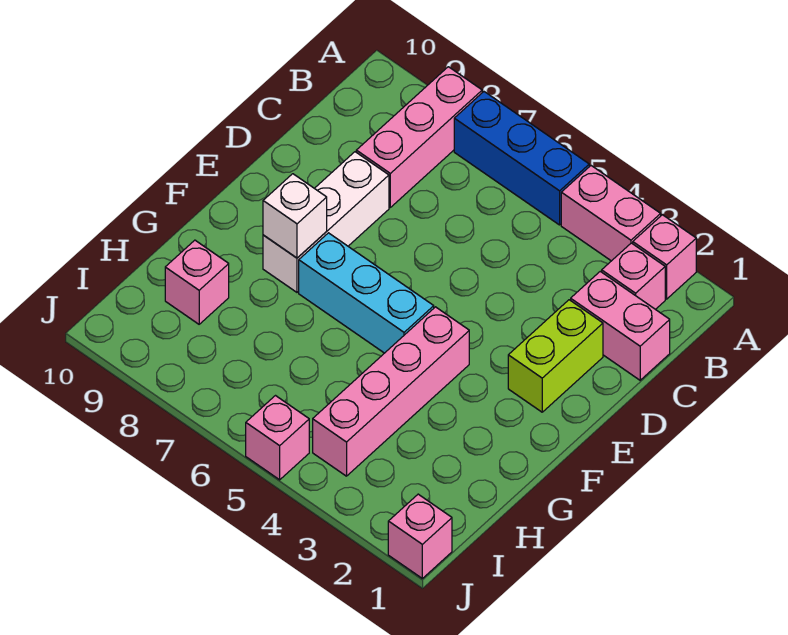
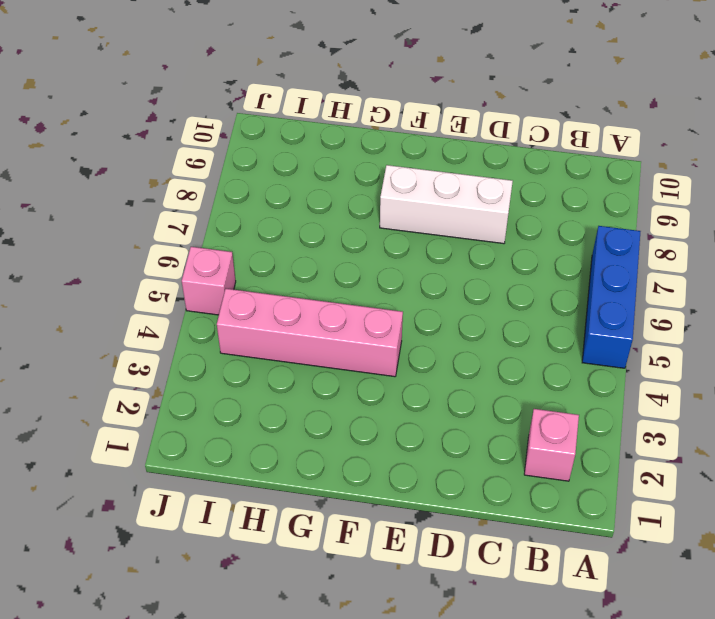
none -> pink brick A2 level 1
none -> pink brick A3:A4 level 1
none -> pink brick A8:C8 level 1

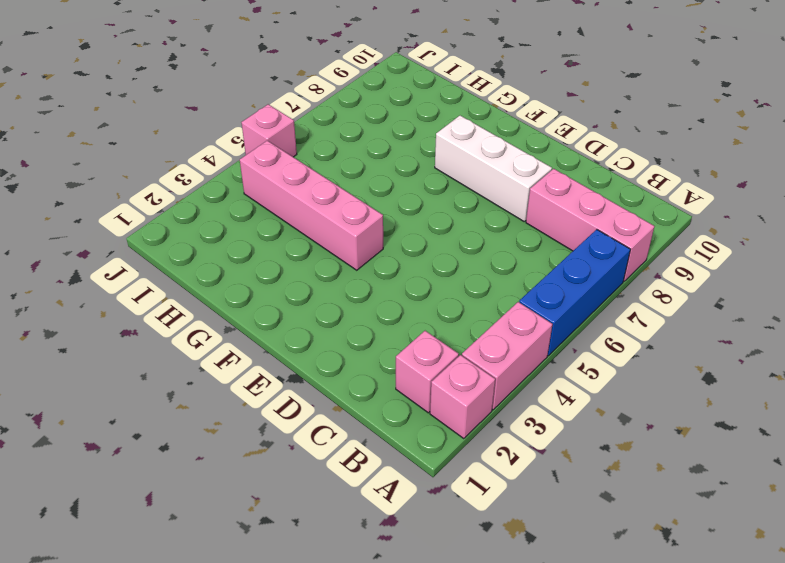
none -> pink brick C1:C2 level 1
none -> lime brick D2:E2 level 1
none -> cyan brick F5:F7 level 1

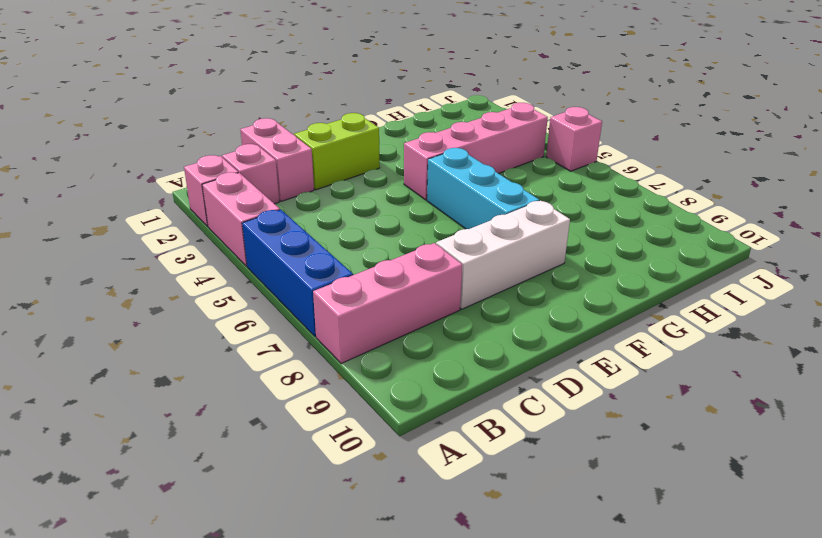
none -> pink brick H9 level 1
none -> pink brick J1 level 1
none -> white brick F8 level 2

